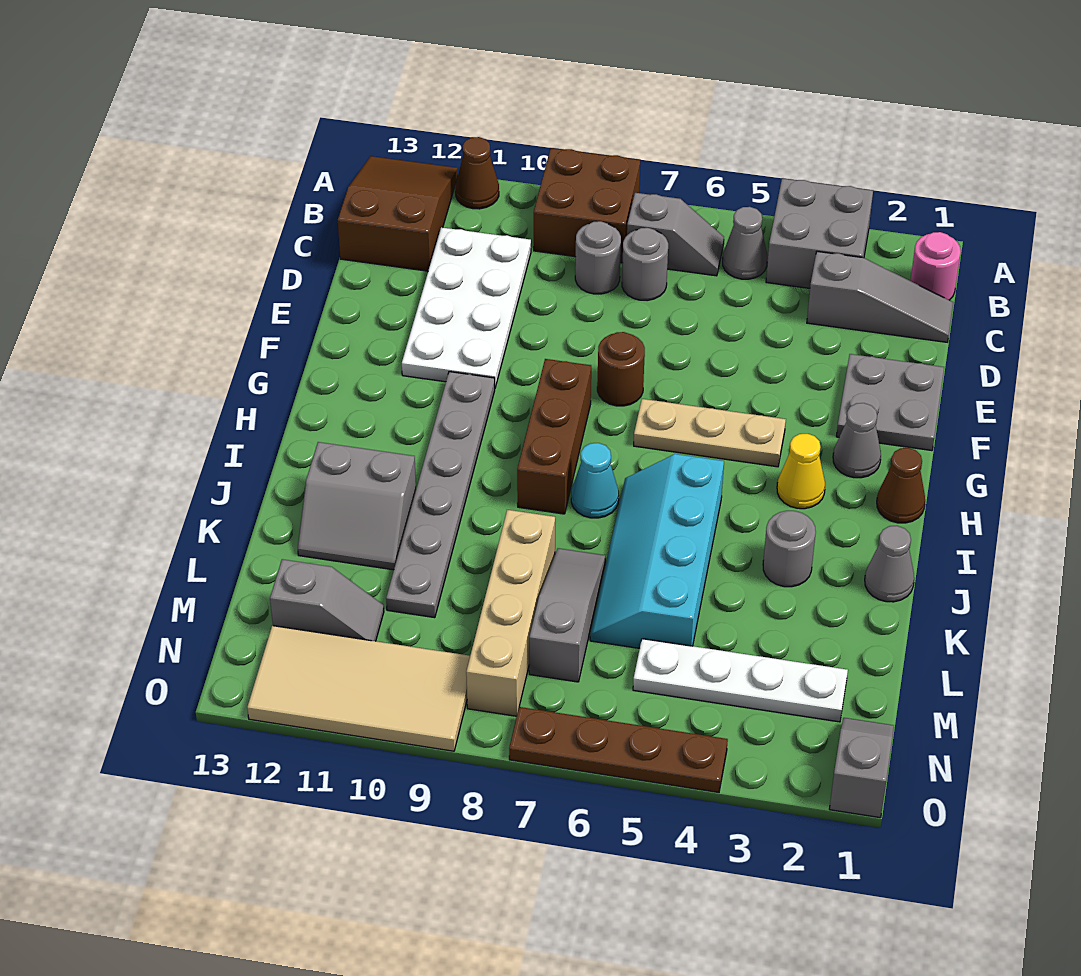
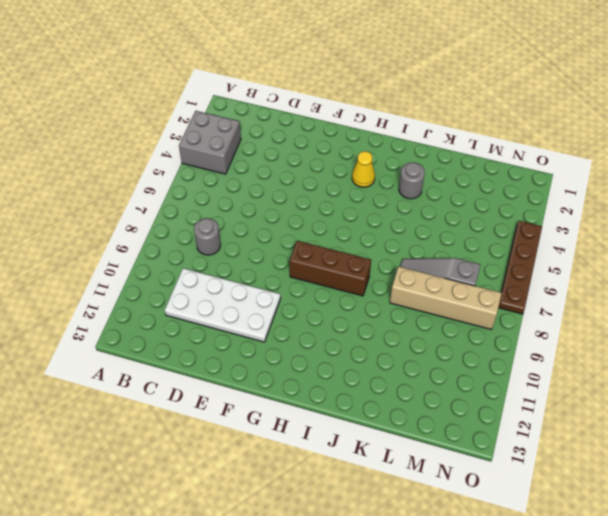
none -> brown brick A8:B9 level 1
none -> brown cone A11 level 1
none -> brown slope A12:C13 level 1 top C
none -> pink round brick B1 level 1

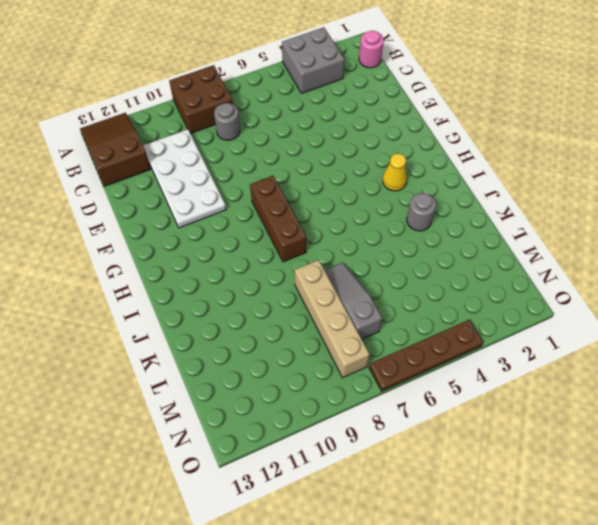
none -> brown cone A11 level 1
none -> grey cone B5 level 1
none -> grey slope B6:B7 level 1 top 7
none -> grey slope C1:C3 level 1 top 3

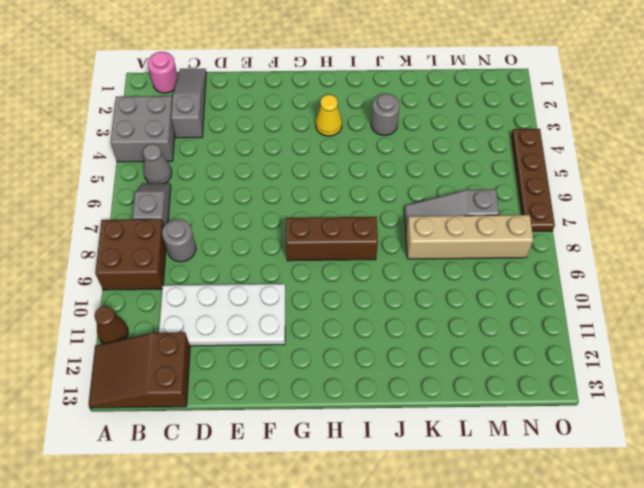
none -> grey round brick C7 level 1
none -> grey plate E1:F2 level 1
none -> brown round brick F7 level 1
none -> grey cone G2 level 1

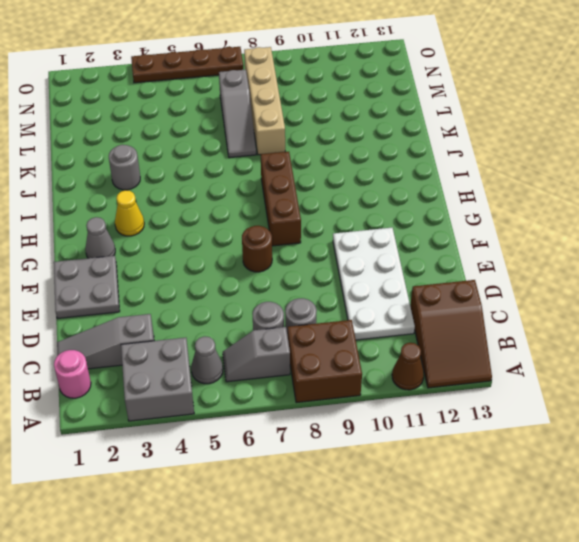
none -> tan plate G4:G6 level 1
none -> grey plate G10:L10 level 1
none -> brown cone H1 level 1
none -> cyan slope I5:L6 level 1 top 5

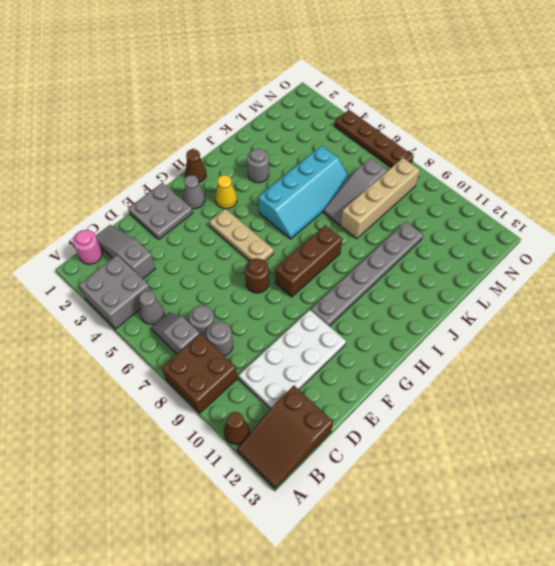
none -> cyan cone I7 level 1
none -> grey cone J1 level 1
none -> grey slope J11:K12 level 1 top J
none -> white plate M2:M5 level 1

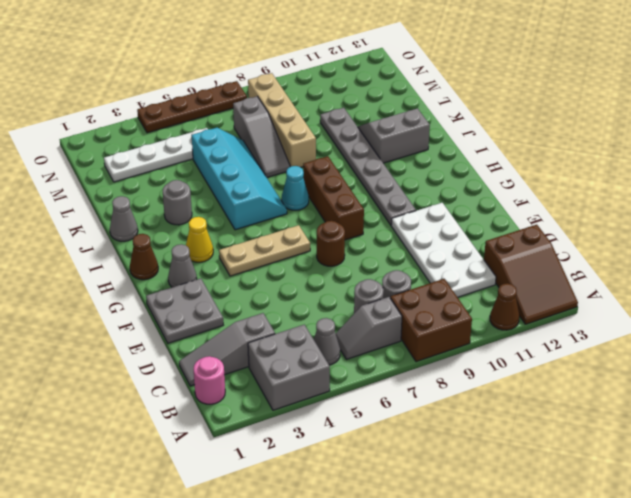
none -> grey slope M11:M12 level 1 top 12
none -> grey slope N1:O1 level 1 top O
none -> tan tile N9:O12 level 1

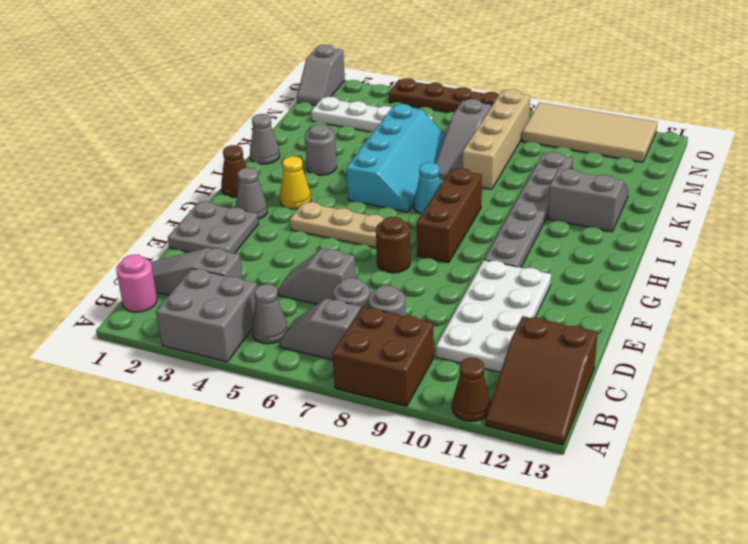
grey slope D5:D6 level 1 top 6 -> grey slope M11:M12 level 1 top 12

